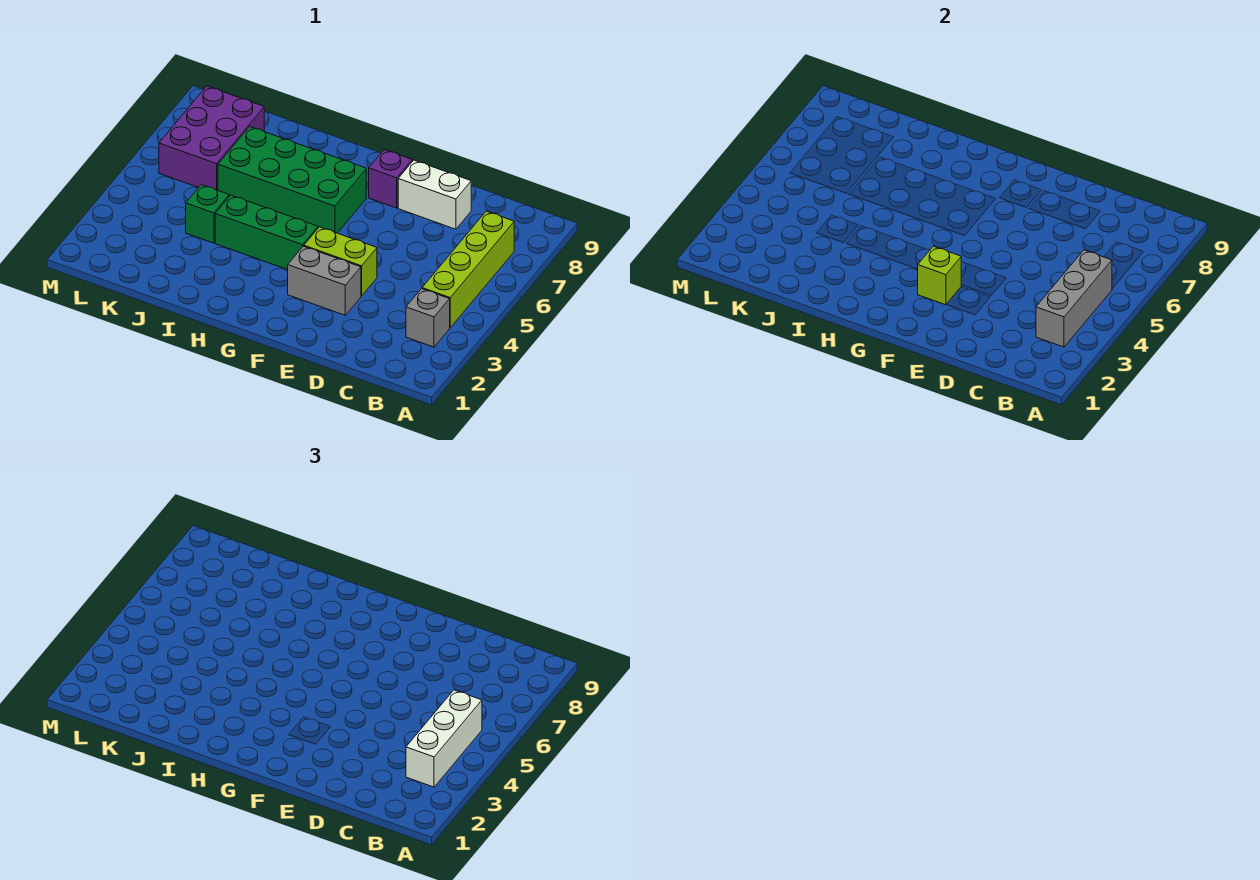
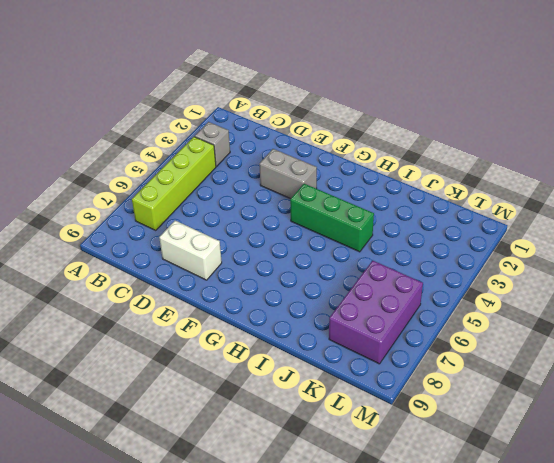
none -> lime brick E4:F4 level 1
none -> purple brick F8 level 1
none -> green brick G6:J7 level 1

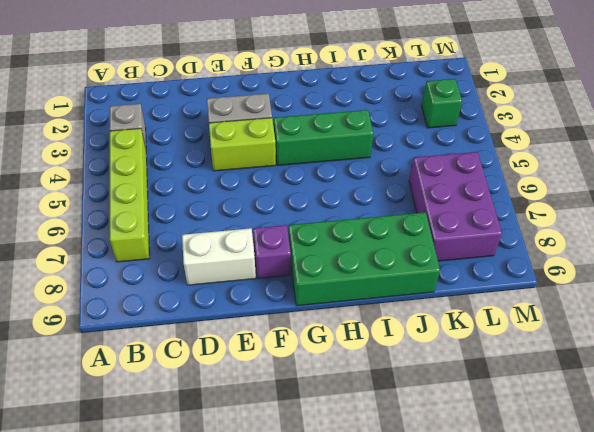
green brick G8:J9 level 1 -> green brick G6:J7 level 1
green brick L3 level 1 -> green brick J4 level 1
none -> grey brick B3:B5 level 2
none -> lime brick F3 level 2
none -> white brick B3:B5 level 3

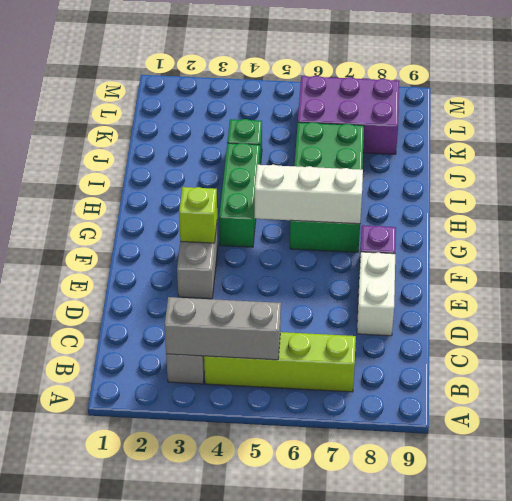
white brick G5:G7 level 2 -> white brick B3:B5 level 3
none -> lime brick E4:F4 level 1

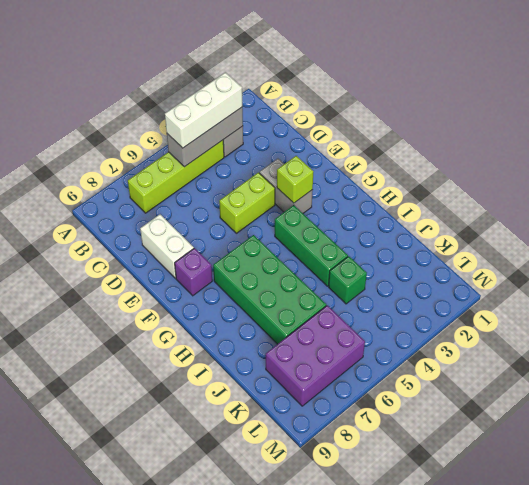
lime brick E4:E5 level 1 -> lime brick E4:F4 level 1

